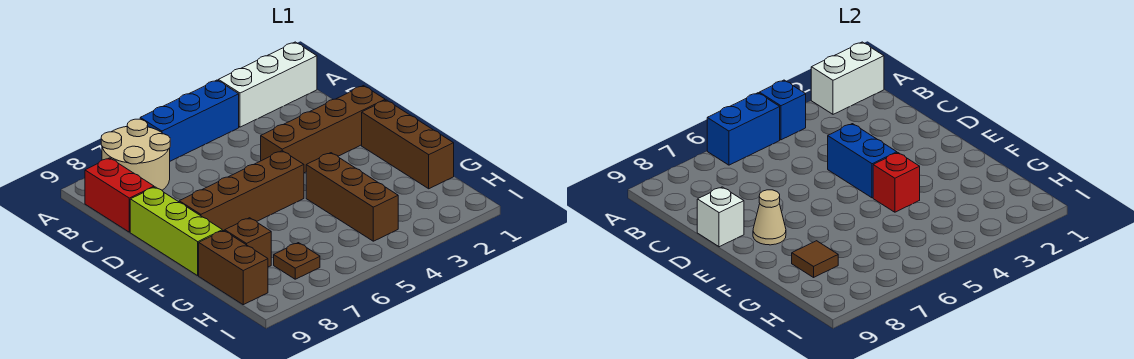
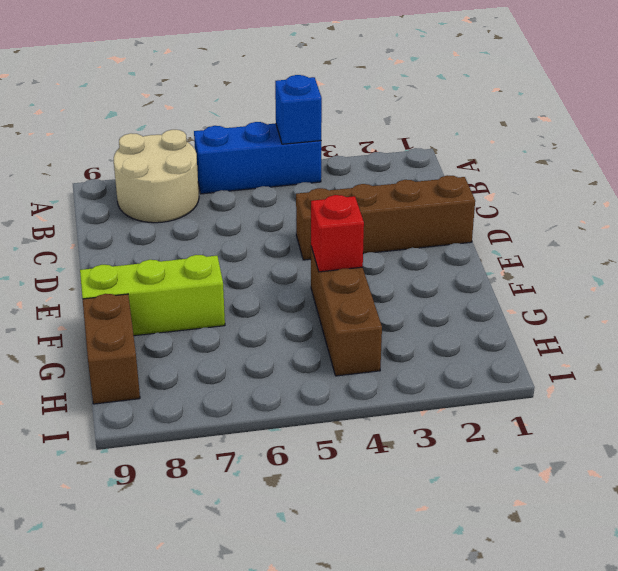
lime brick F7:F9 level 1 -> lime brick D9:F9 level 1
none -> white brick A1:A3 level 1
none -> red brick B9:C9 level 1
none -> brown brick E1:G1 level 1

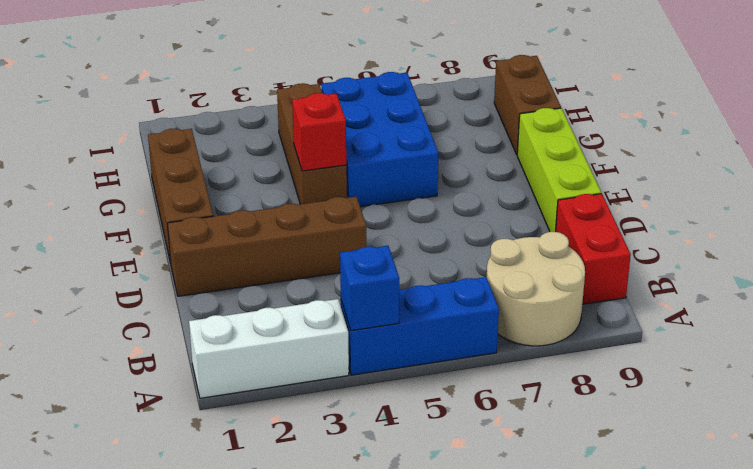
blue brick F5:H6 level 1 -> none
none -> brown brick E5:E8 level 1
none -> brown brick G8 level 1
none -> brown plate H7 level 1

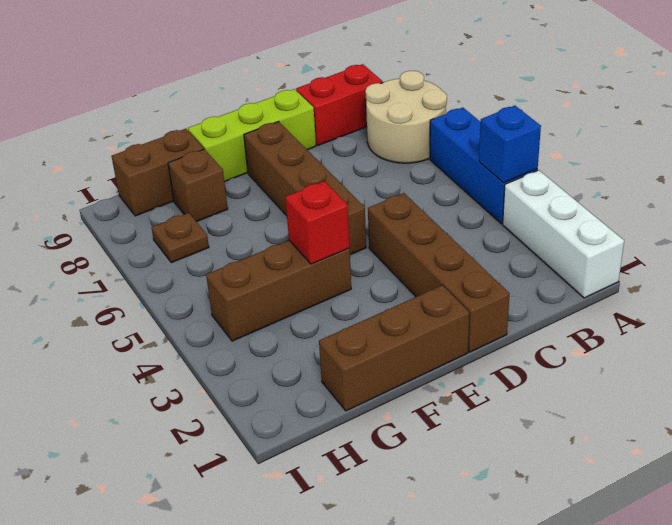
none -> white brick A1:A2 level 2
none -> blue brick A5:A6 level 2
none -> blue brick D4:E4 level 2

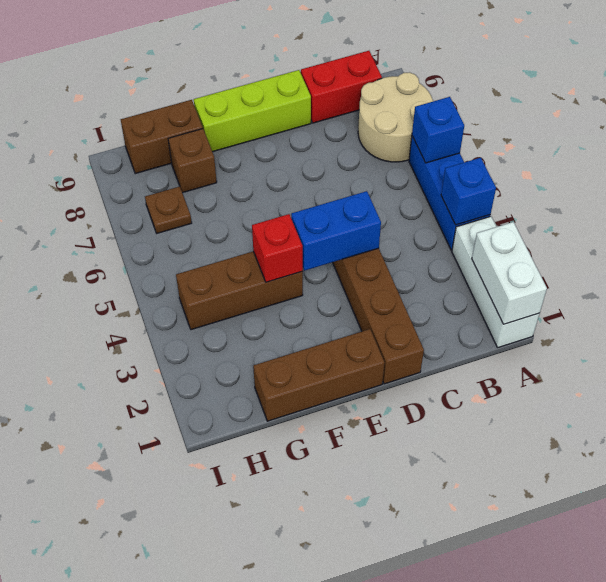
blue brick A6 level 2 -> blue brick A5:A6 level 2
none -> brown brick E5:E8 level 1
none -> white brick D9 level 2
none -> tan cone E8 level 2

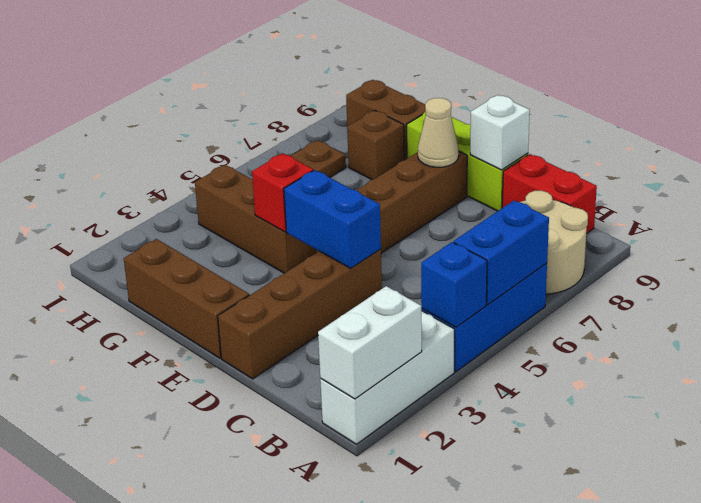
none -> brown tile G8 level 2

